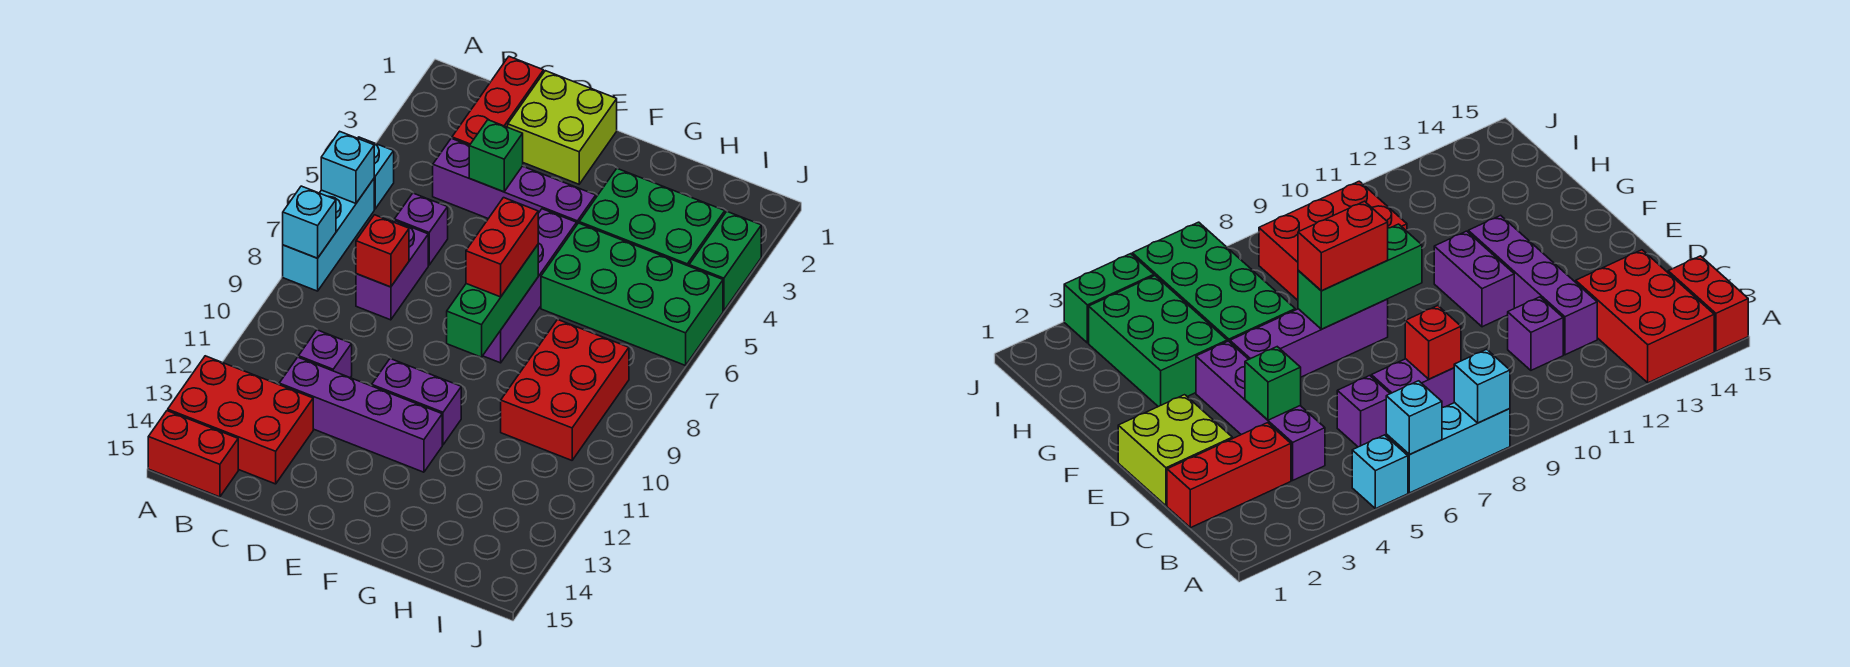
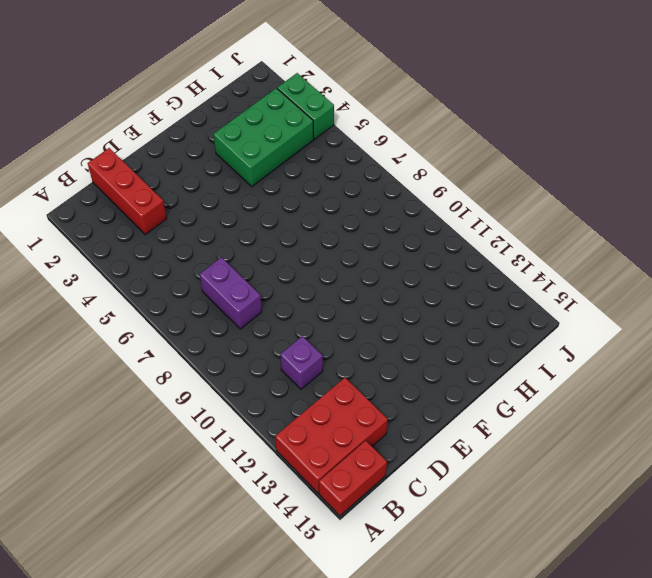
none -> cyan brick A5 level 1
none -> cyan brick A6:A8 level 1
none -> purple brick C4:F4 level 1

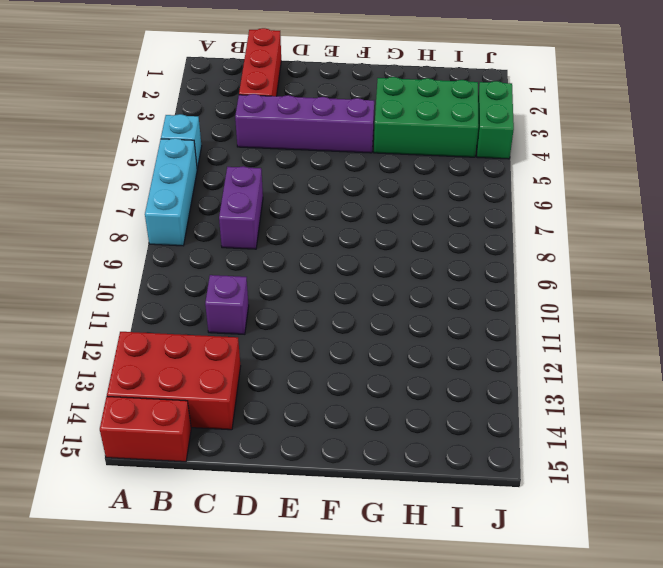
none -> purple brick C6 level 1
none -> purple brick C12:F12 level 1
none -> lime brick D1:E2 level 1

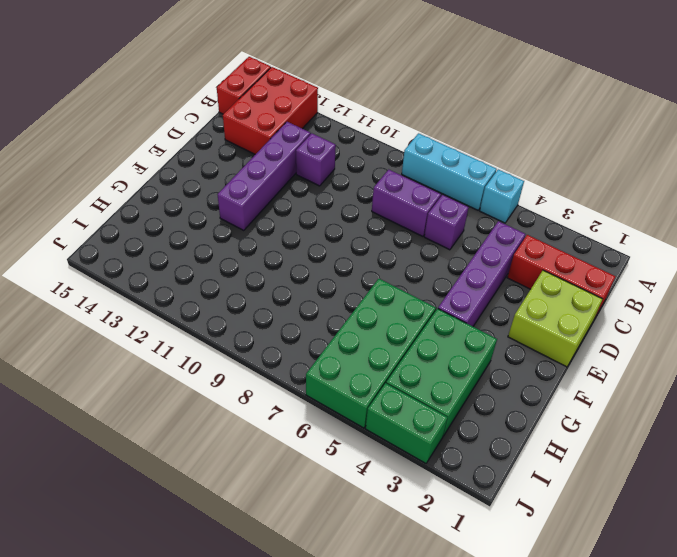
none -> purple brick E11:F11 level 1
none -> purple brick F5:F8 level 1
none -> red brick H8:I10 level 1

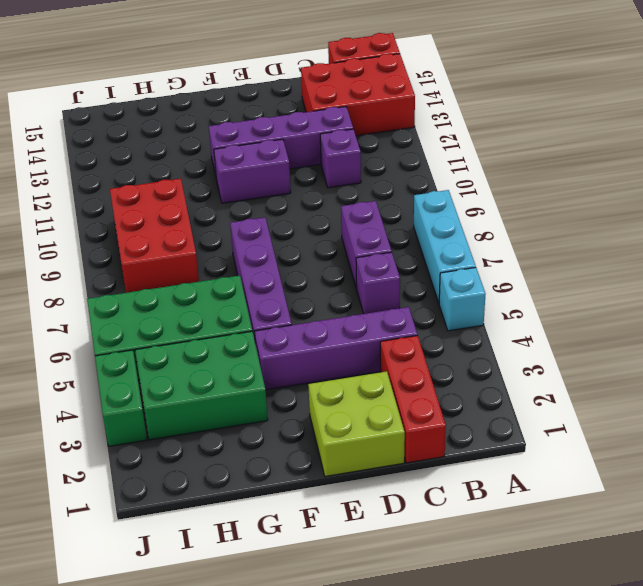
none -> cyan brick A6 level 2
none -> cyan brick A8 level 2
none -> red brick C8 level 2

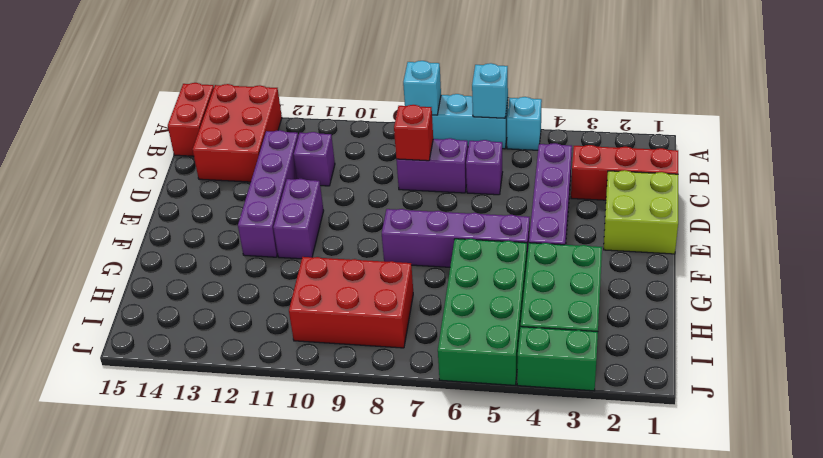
none -> green brick D4 level 2
none -> green brick F7:F9 level 2
none -> red brick F7:F8 level 3

